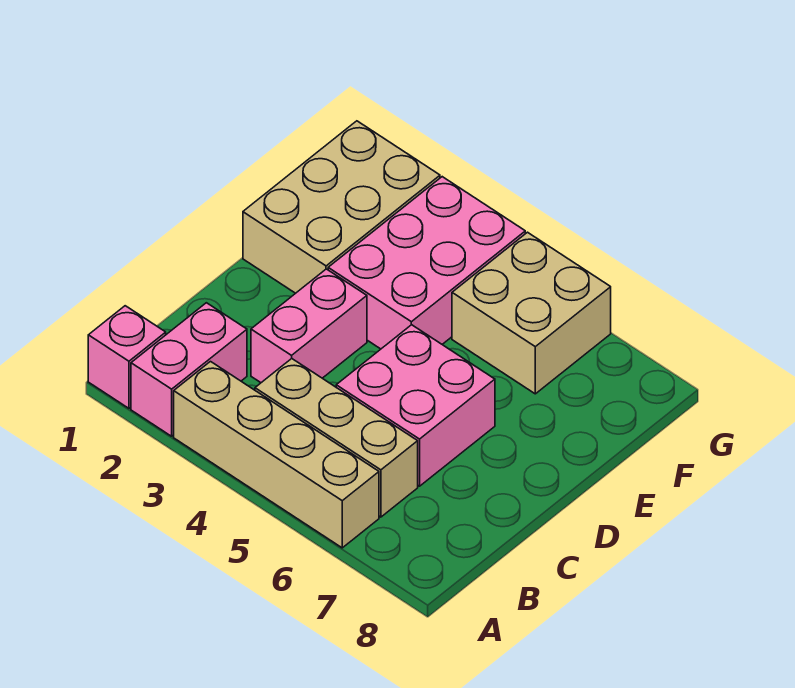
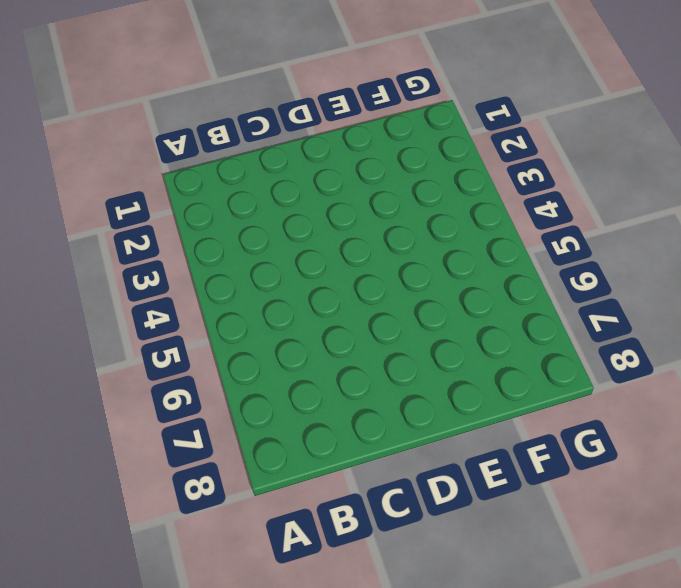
none -> pink brick A1 level 1
none -> pink brick A2:B2 level 1

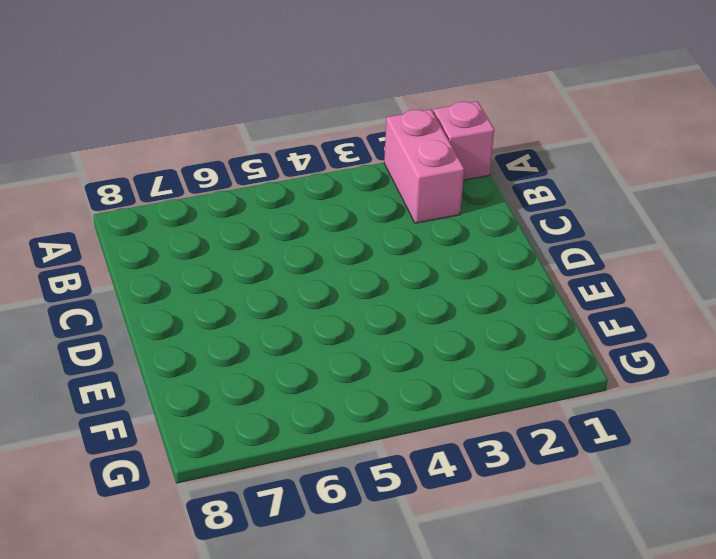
none -> tan brick A3:A6 level 1
none -> tan brick B4:B6 level 1

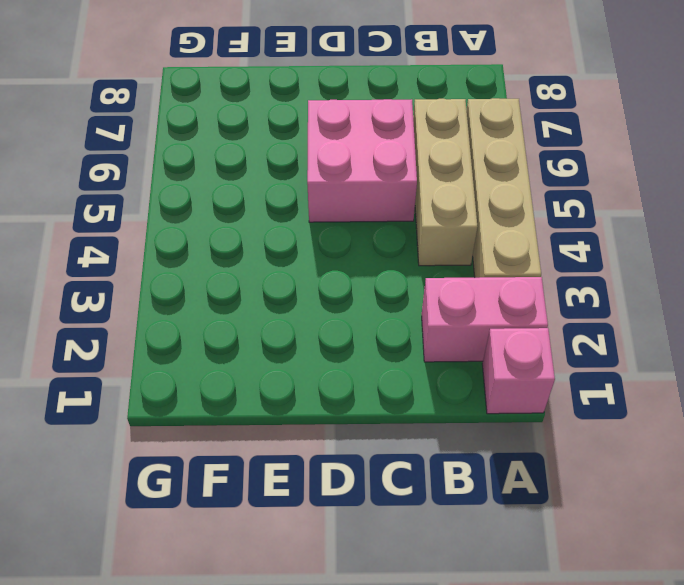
none -> pink brick C3:D3 level 1
none -> tan brick E1:G2 level 1

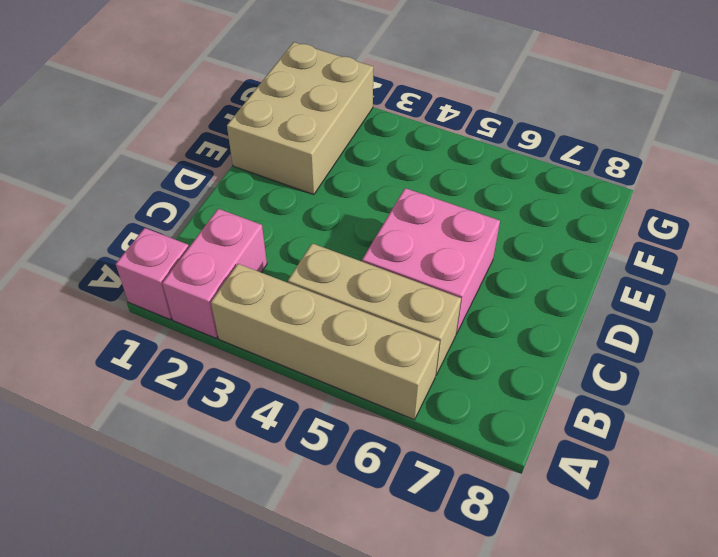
none -> pink brick C3:D3 level 1
none -> pink brick E3:G4 level 1

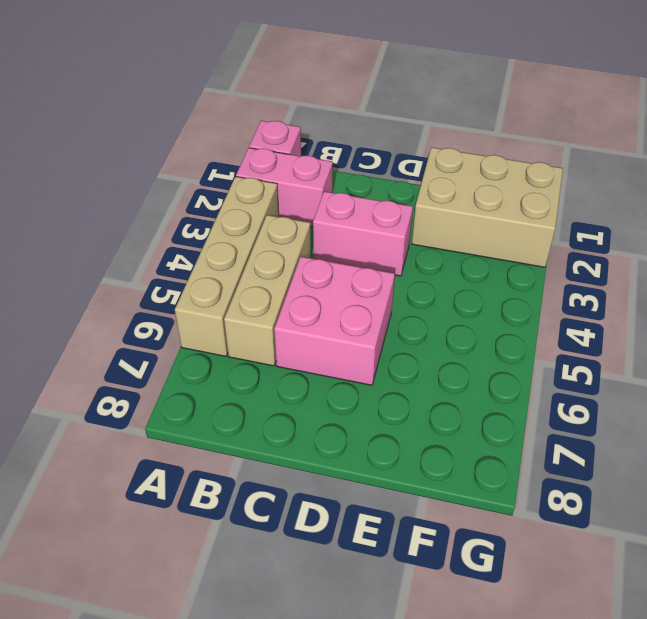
none -> pink brick E3:G4 level 1
none -> tan brick F5:G6 level 1

